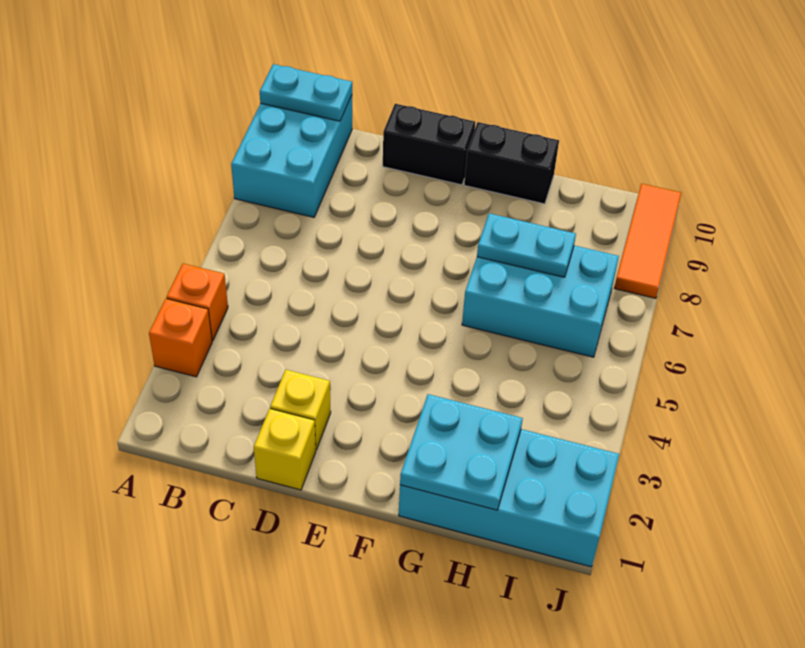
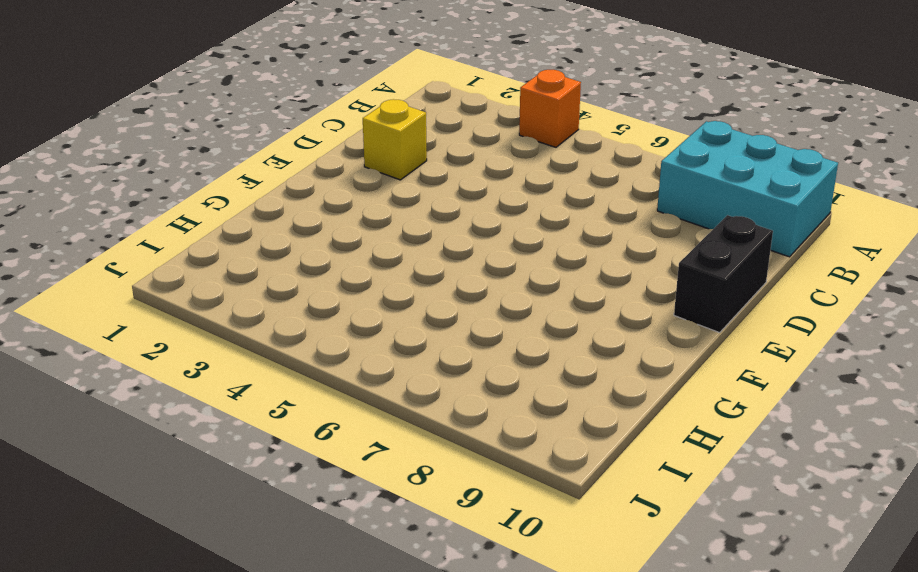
none -> orange brick A3 level 1
none -> yellow brick D1 level 1
none -> black brick F10:G10 level 1

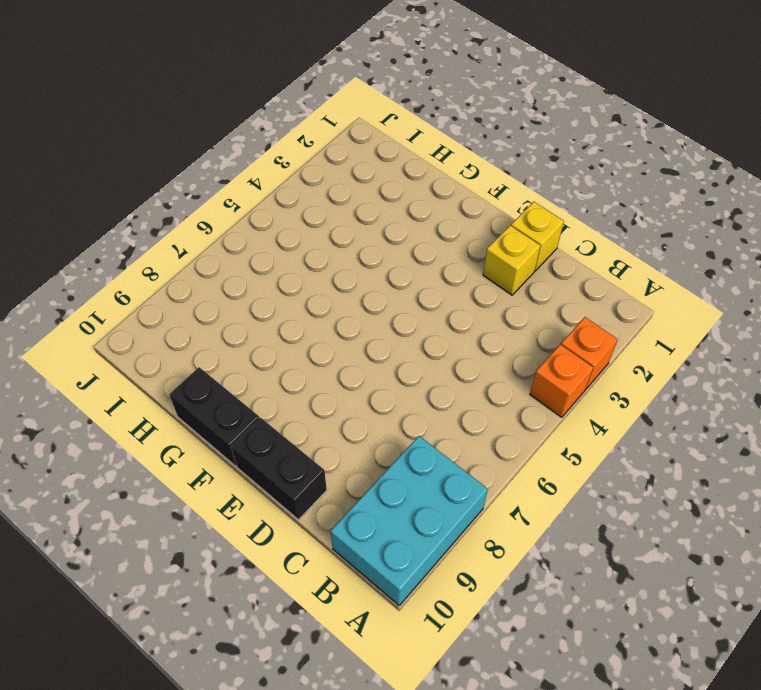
none -> cyan brick G1:J2 level 1
none -> cyan brick G6:I7 level 1
none -> orange tile J8:J10 level 1

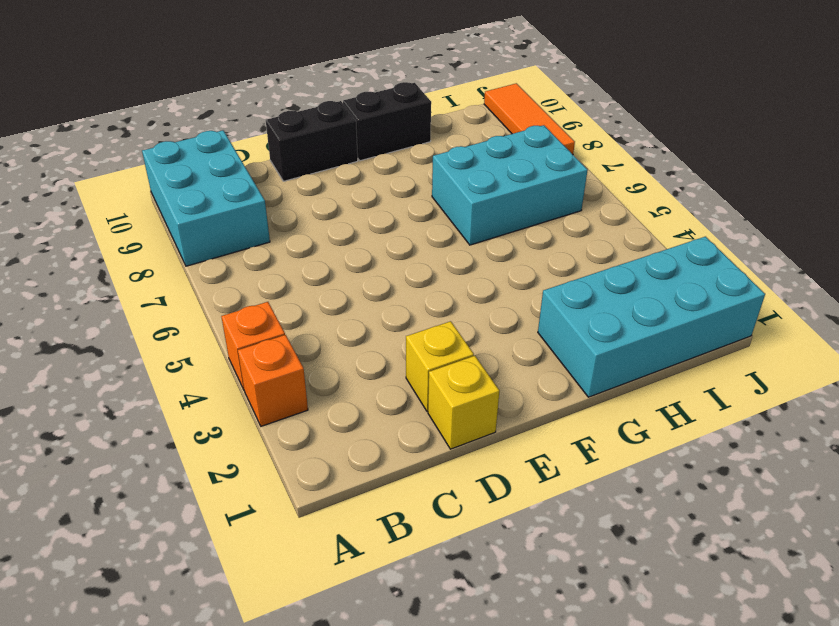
none -> cyan plate A10:B10 level 2
none -> cyan plate G1:H2 level 2
none -> cyan plate G7:H7 level 2

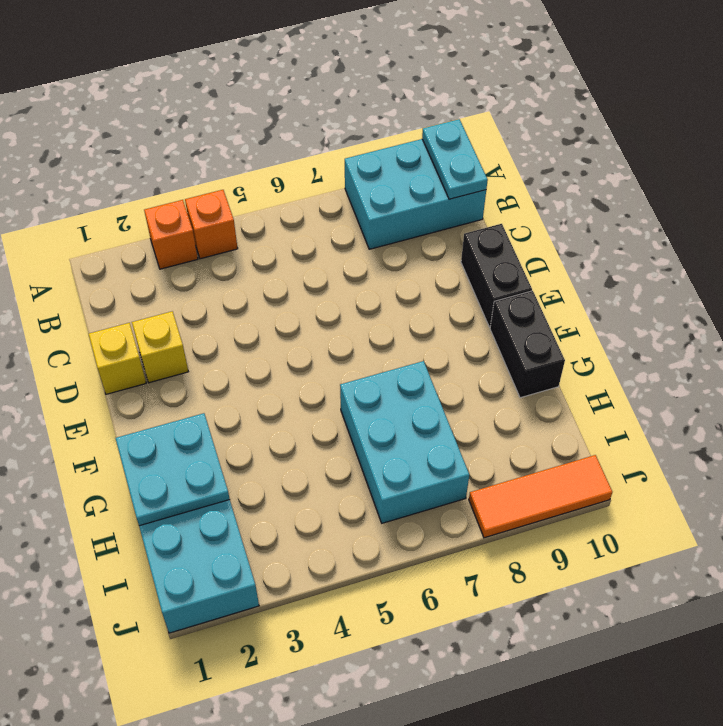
none -> cyan plate G7:H7 level 2

